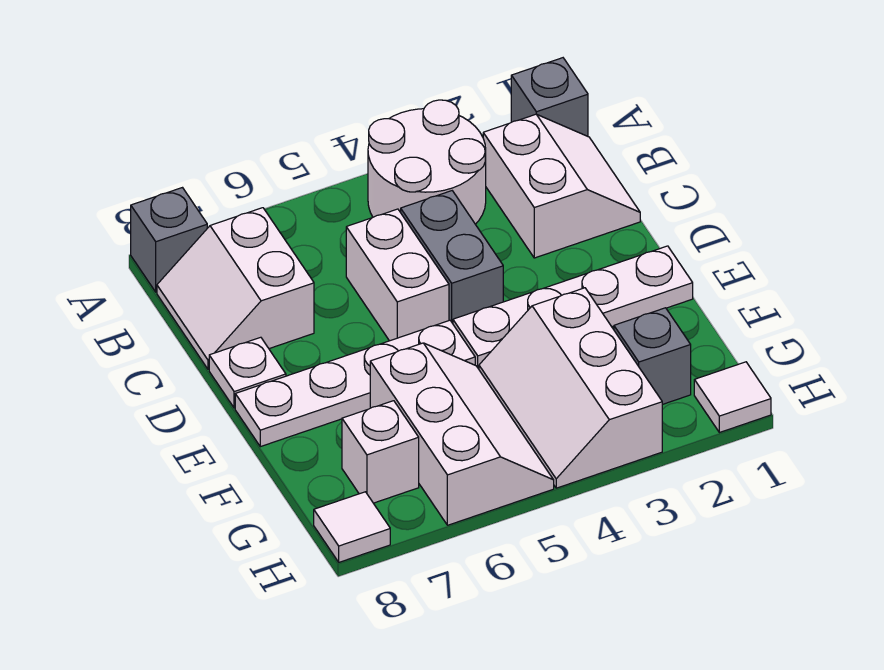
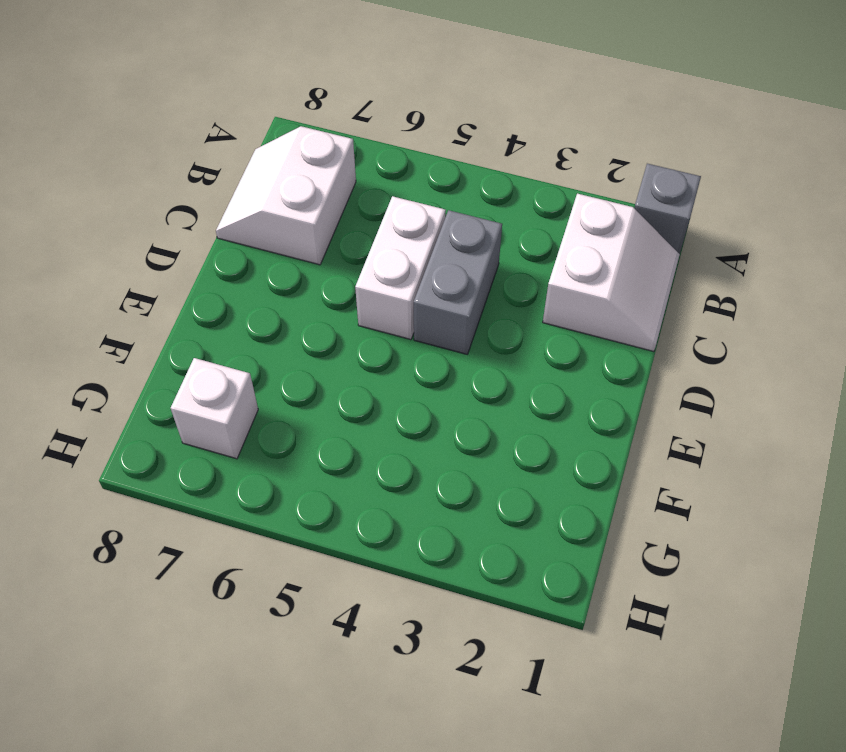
none -> white round brick A3:B4 level 1
none -> grey brick A8 level 1
none -> white plate D8 level 1

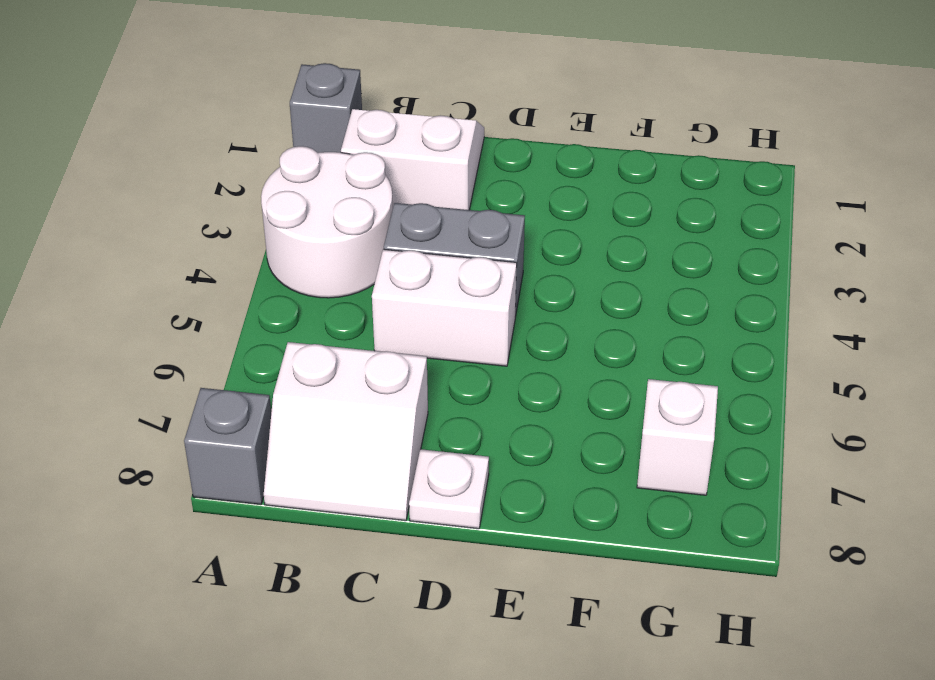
none -> white plate E1:E4 level 1
none -> white plate E5:E8 level 1
none -> white slope F3:H4 level 1 top 3

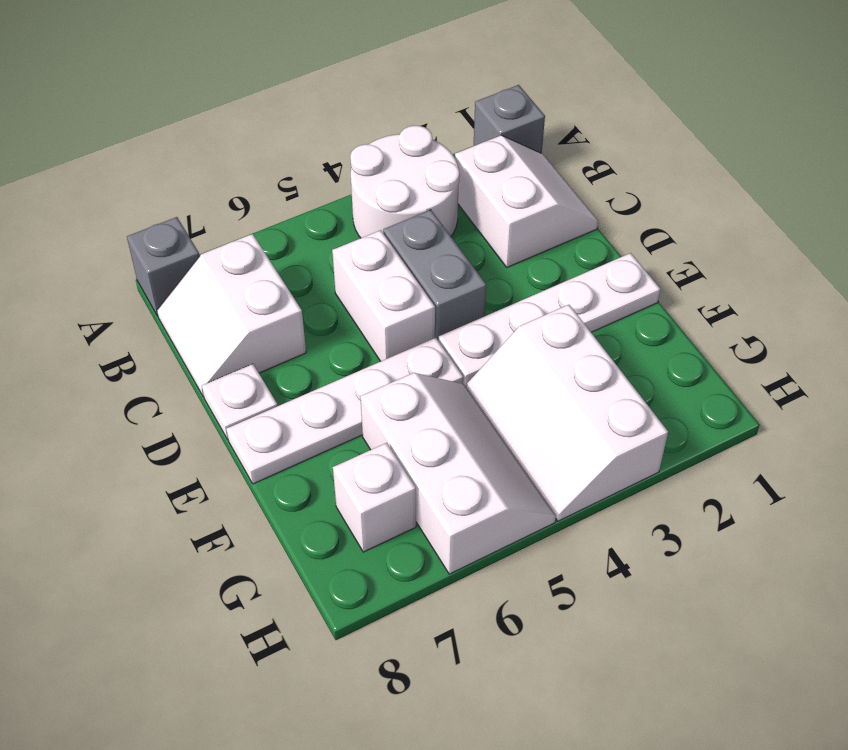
none -> grey brick G2 level 1
none -> white tile H1 level 1
none -> white tile H8 level 1

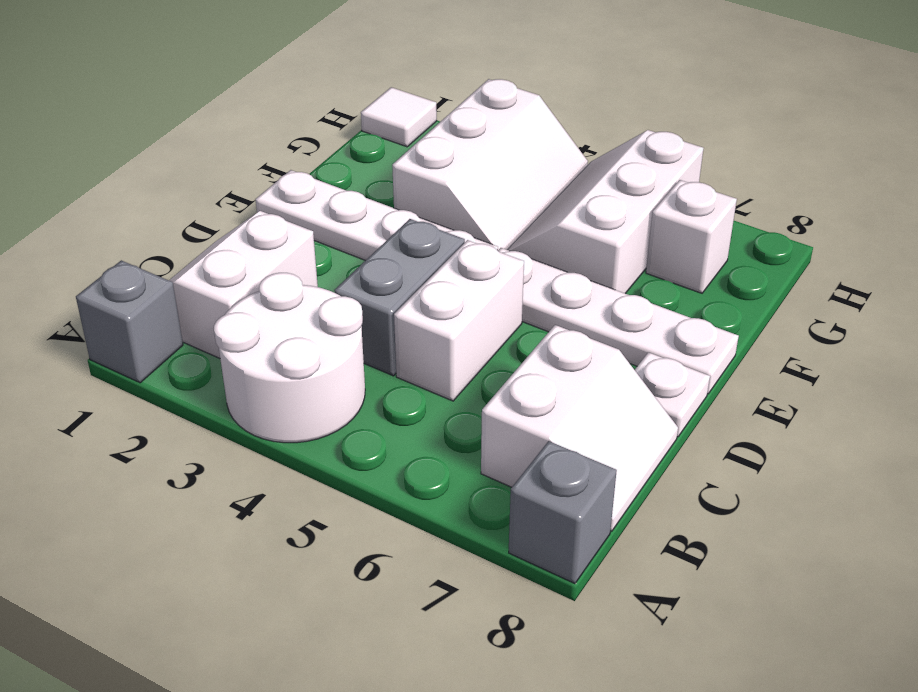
none -> grey brick G2 level 1
none -> white tile H8 level 1

